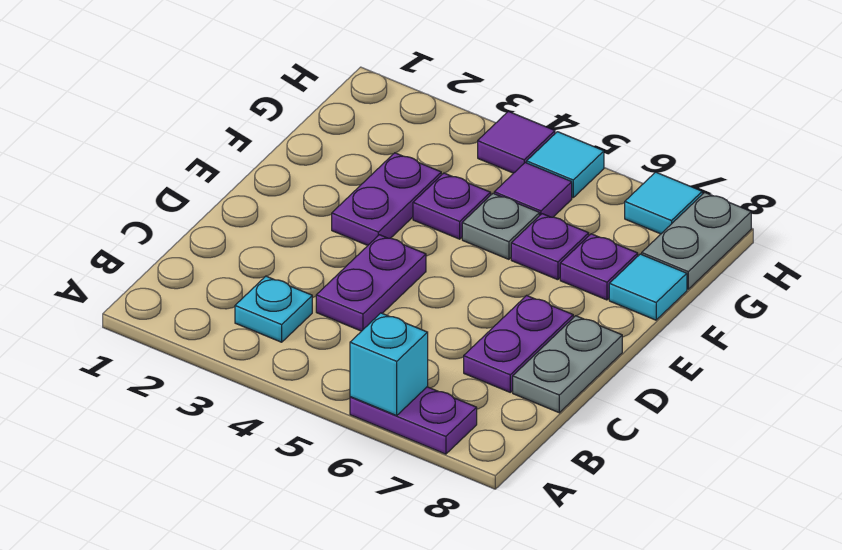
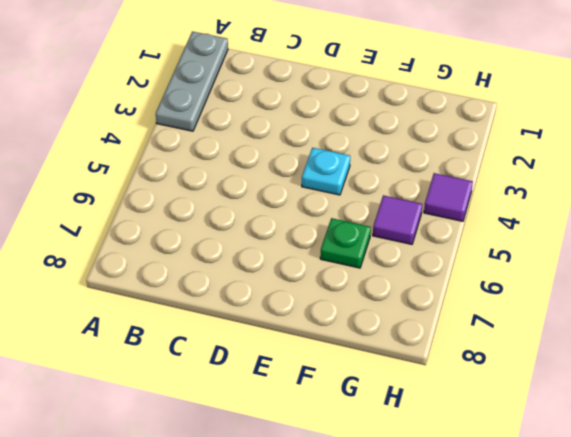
grey plate A1:A3 level 1 -> none
cyan plate E4 level 1 -> cyan plate B3 level 1
green plate F6 level 1 -> purple plate F6 level 1
none -> purple plate A6:A7 level 1
none -> purple plate C4:D4 level 1
none -> purple plate C7:D7 level 1

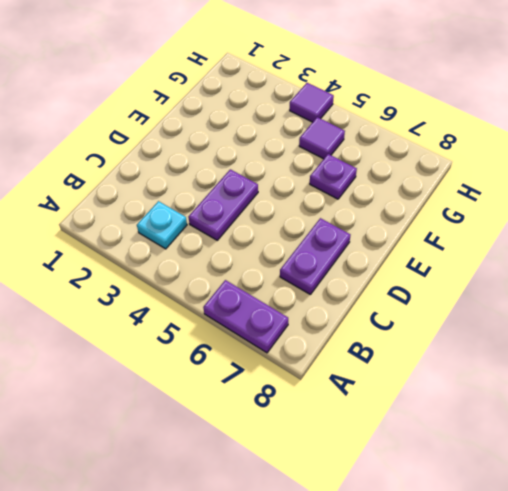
none -> grey plate C8:D8 level 1
none -> purple plate E3:F3 level 1
none -> purple plate F4 level 1

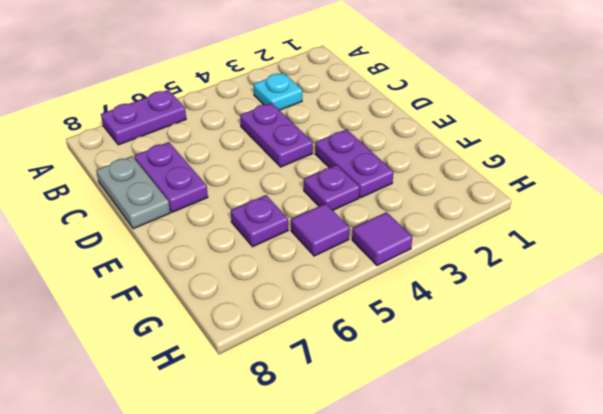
none -> grey plate F5 level 1
none -> purple plate F7 level 1
none -> cyan tile F8 level 1

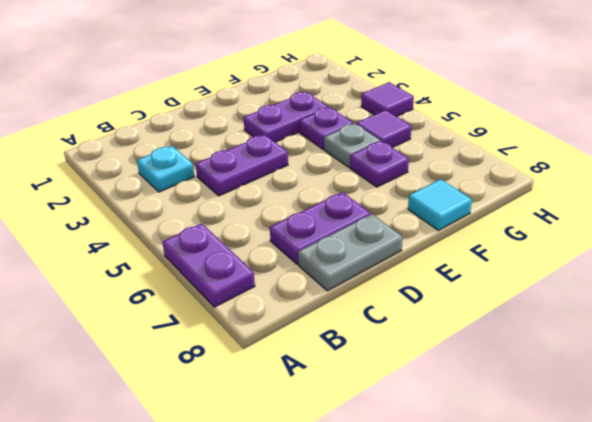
none -> purple plate F7 level 1
none -> grey plate G8:H8 level 1
none -> cyan tile H5 level 1

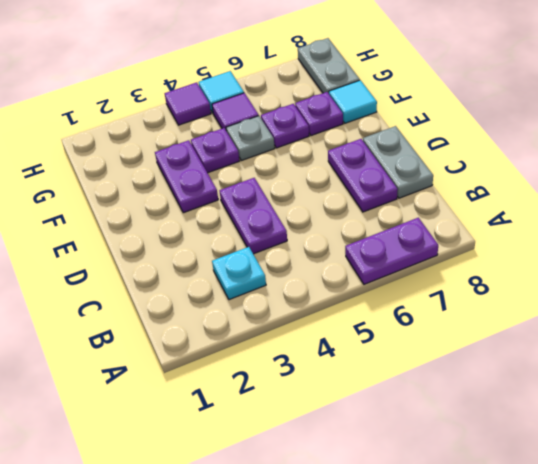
none -> cyan tile H7 level 1
none -> cyan brick A6 level 2

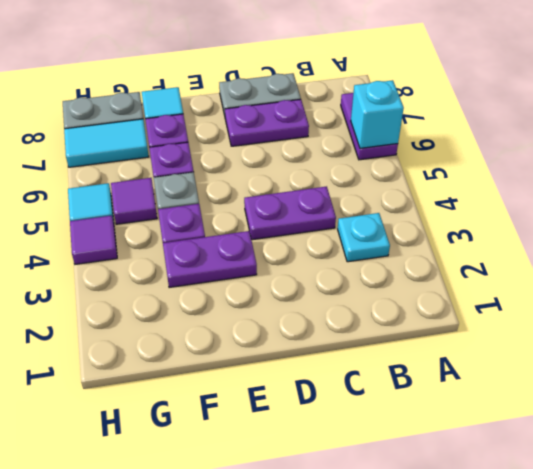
cyan tile G7:H7 level 1 -> cyan tile H7 level 1

